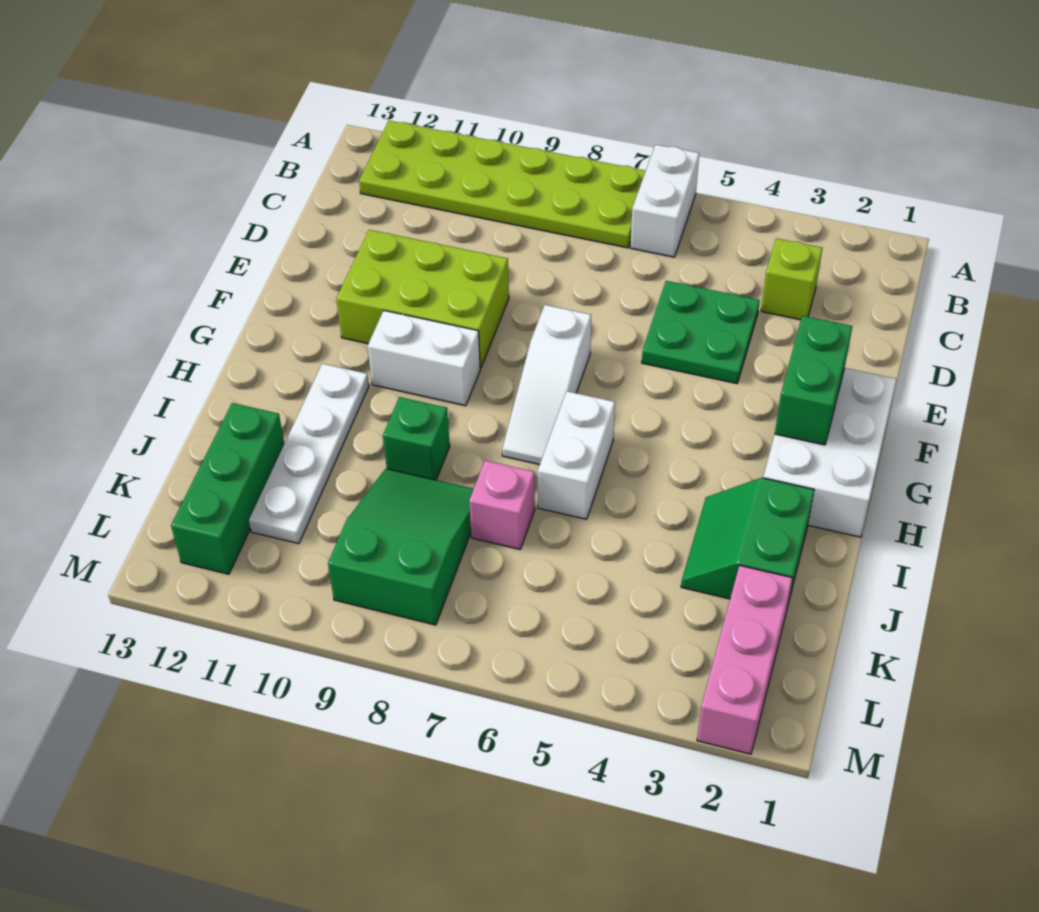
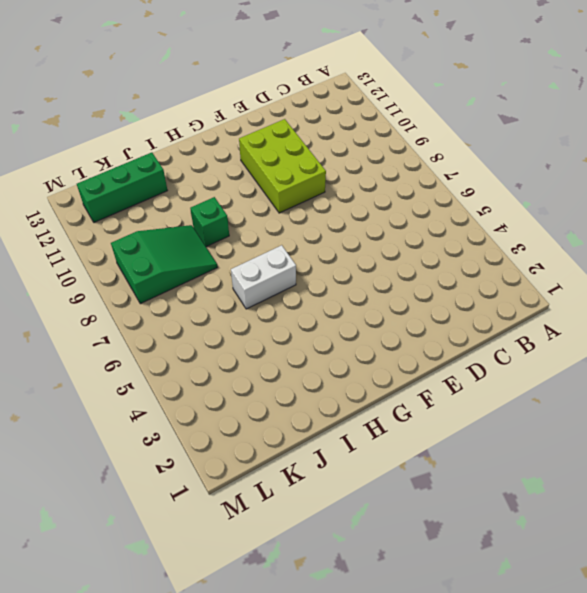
none -> white brick A6:B6 level 1
none -> lime plate A7:B12 level 1
none -> lime brick C3 level 1

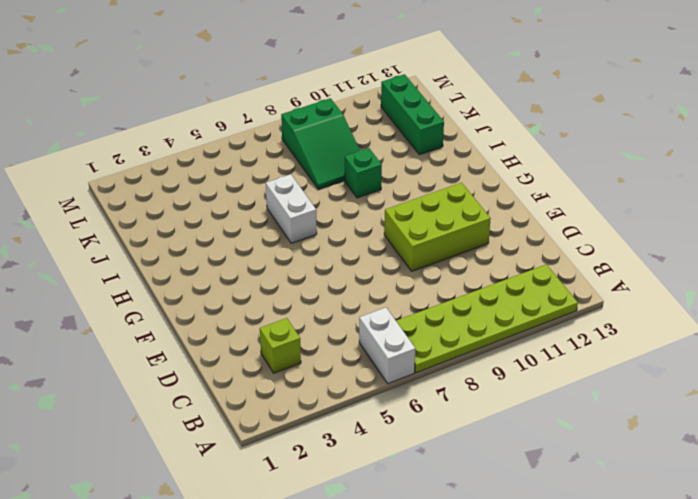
none -> green plate D4:E5 level 1
none -> white brick F1:H2 level 1
none -> white slope F7:H7 level 1 top F

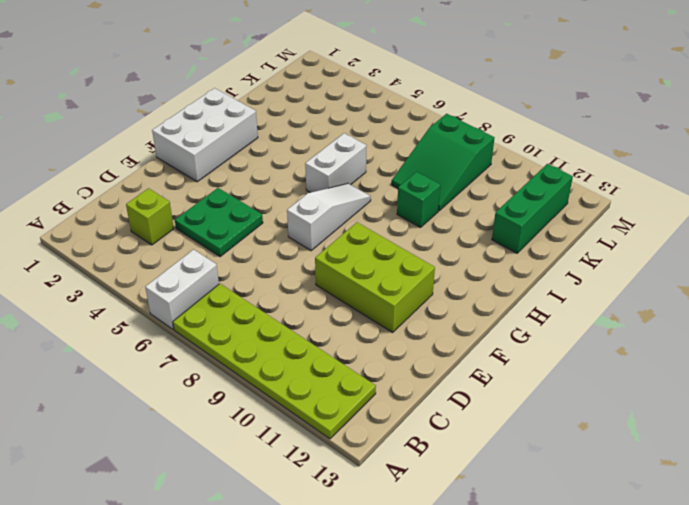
none -> white brick G9:G10 level 1
none -> white plate H11:K11 level 1
none -> green slope I2:J3 level 1 top 2

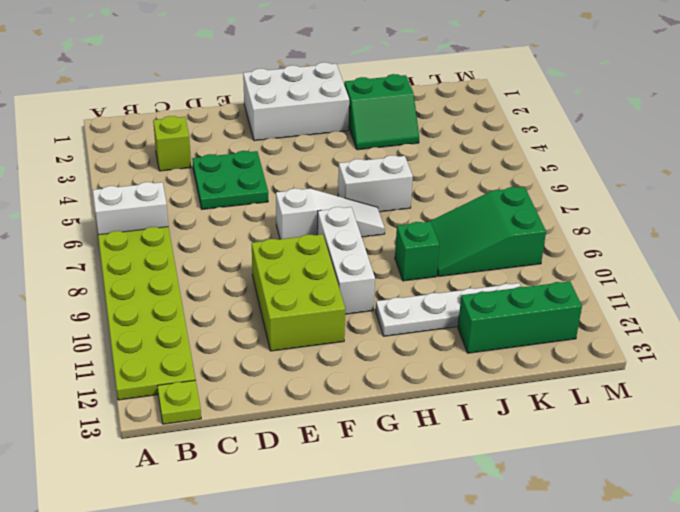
lime plate B13 level 1 -> none
white brick G8:G10 level 1 -> white brick G9:G10 level 1
none -> pink brick J7 level 1
none -> pink brick K2:M2 level 1
none -> green brick F2:G2 level 2

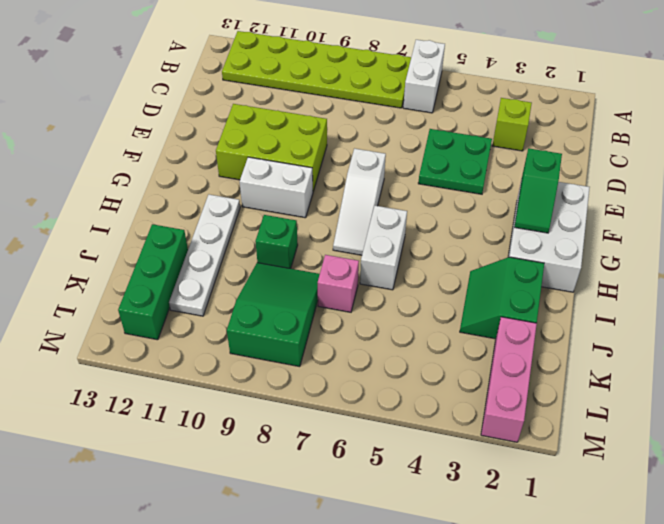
green slope F2:G2 level 2 top F -> green brick F2:G2 level 2

